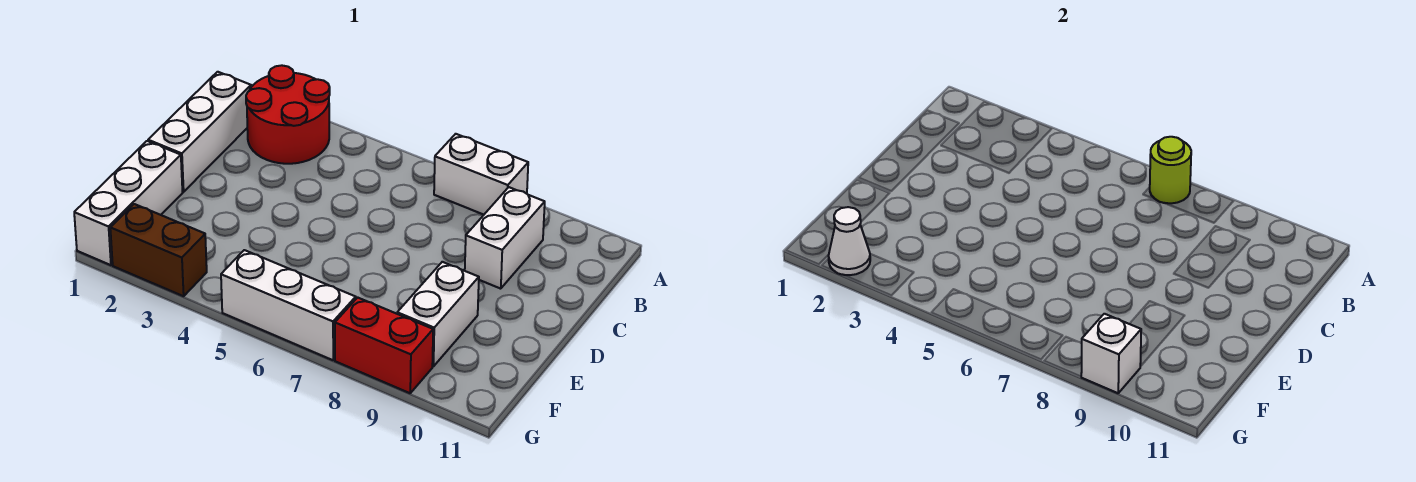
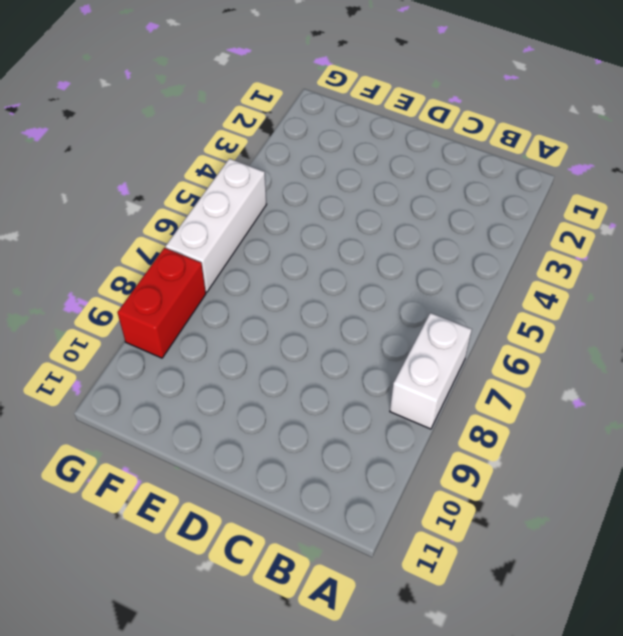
none -> red round brick A2:B3 level 1
none -> white brick B1:D1 level 1
none -> white brick B9:C9 level 1

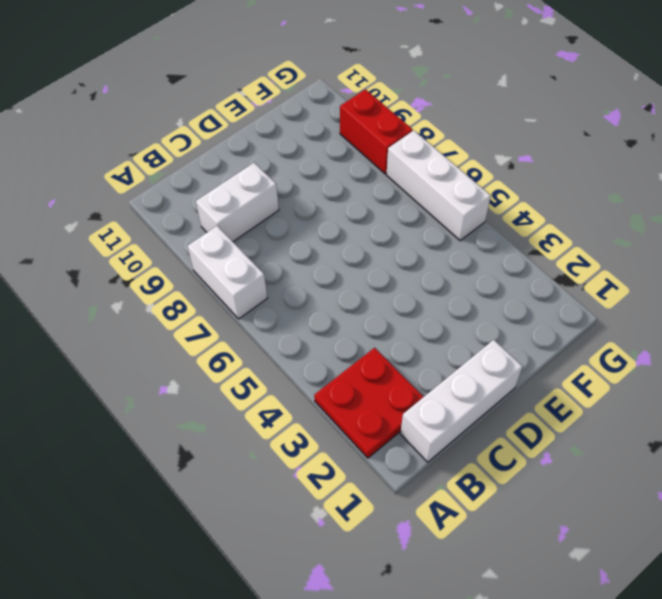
red plate A2:B3 level 1 -> red round brick A2:B3 level 1
none -> white brick E1:G1 level 1
none -> white brick E9:F9 level 1
none -> brown brick G2:G3 level 1

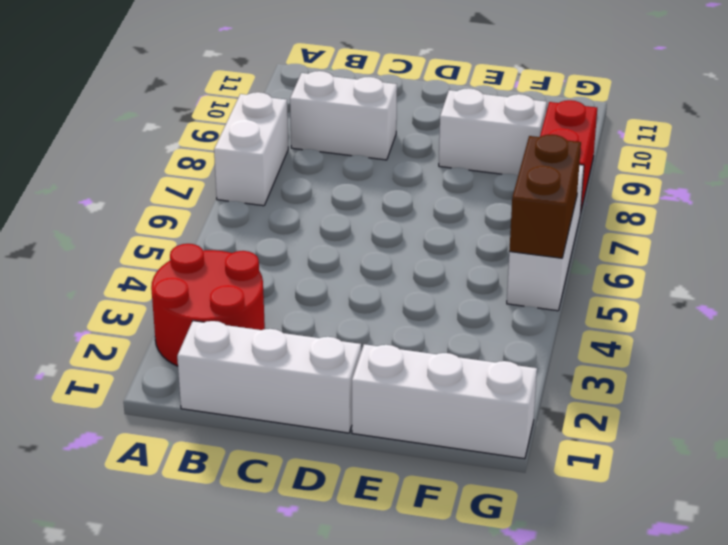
brown brick G5:G6 level 2 -> brown brick G2:G3 level 1
none -> lime round brick A7 level 2
none -> white cone G2 level 2
none -> white brick G9 level 2

